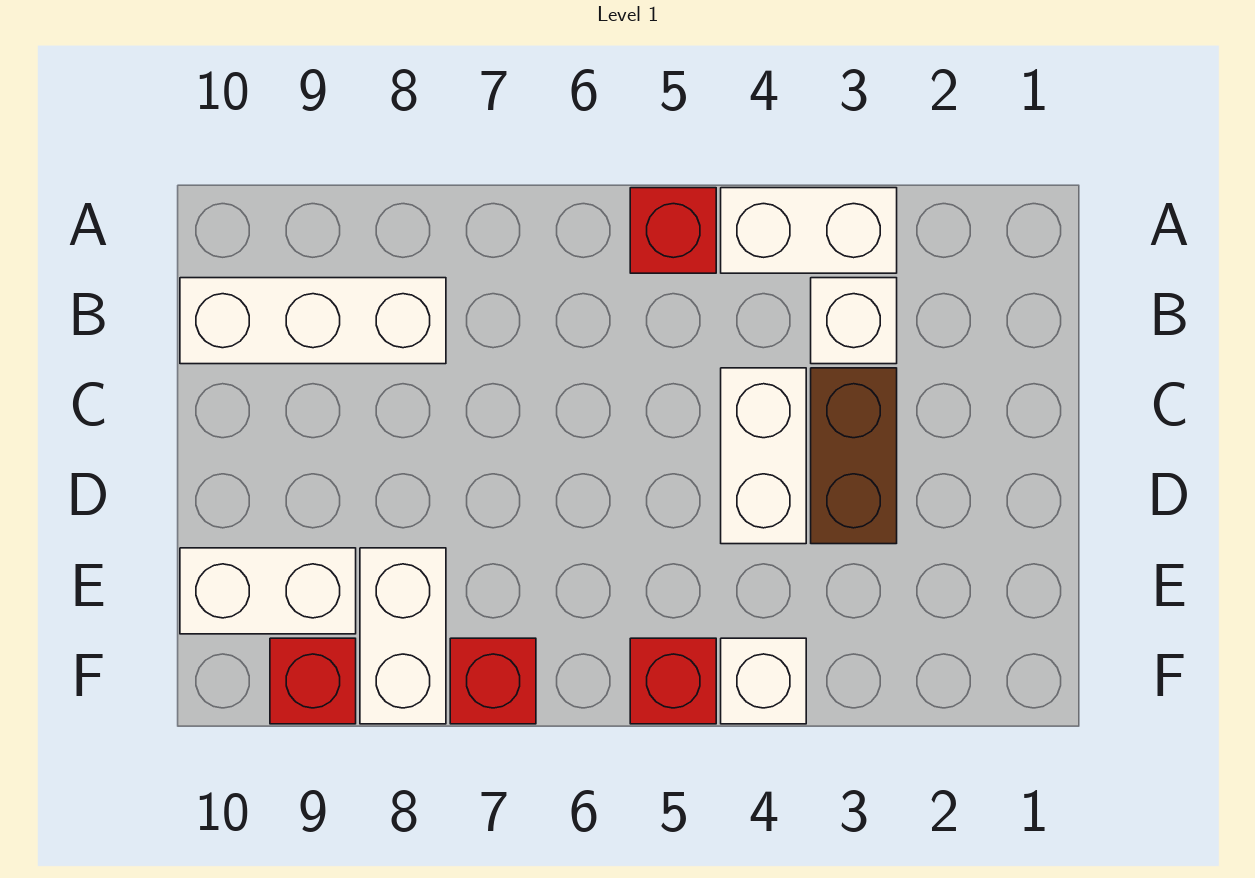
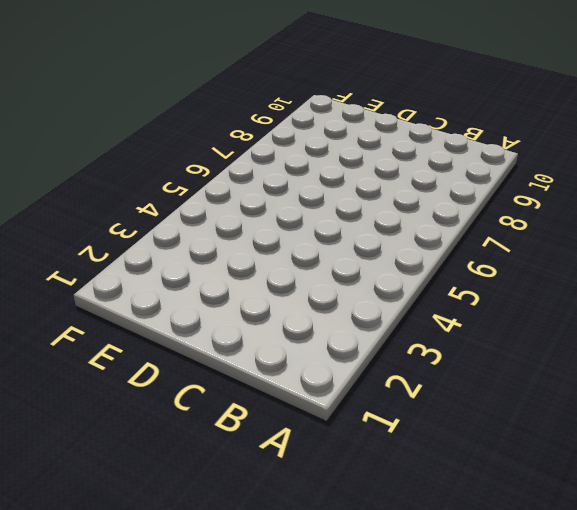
none -> white brick A3:A4 level 1
none -> red brick A5 level 1
none -> white brick B3 level 1

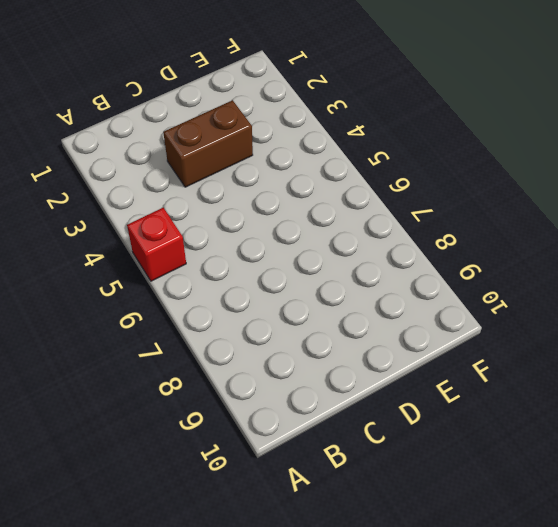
none -> white brick A3:A4 level 1
none -> white brick B3 level 1
none -> white brick B8:B10 level 1

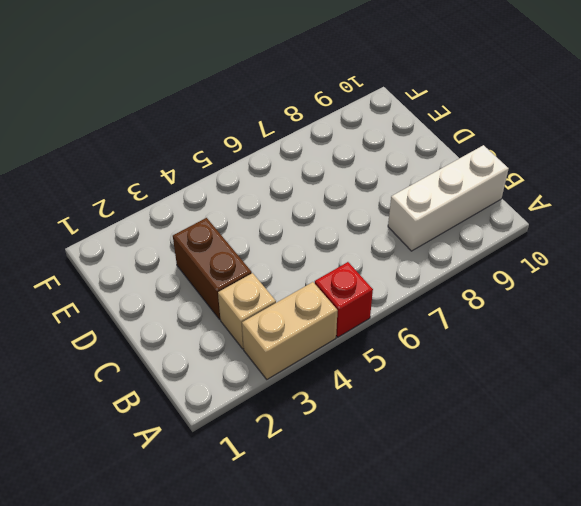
tan brick A3:A4 level 1 -> white brick A3:A4 level 1
tan brick B3 level 1 -> white brick B3 level 1
none -> white brick C4:D4 level 1
none -> white brick E8:F8 level 1
none -> white brick E9:E10 level 1

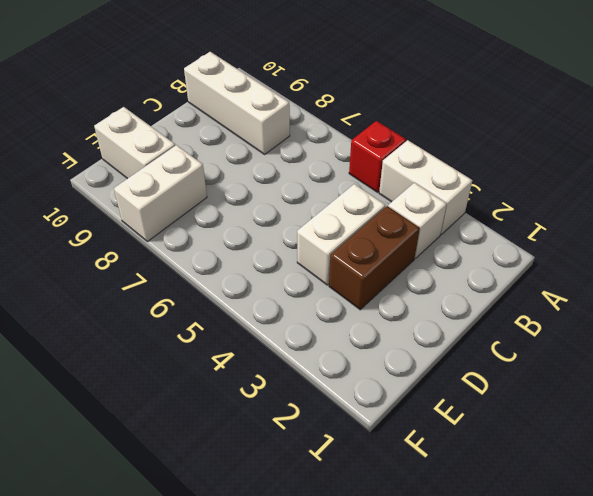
none -> white brick F4 level 1
none -> red brick F5 level 1
none -> red brick F7 level 1

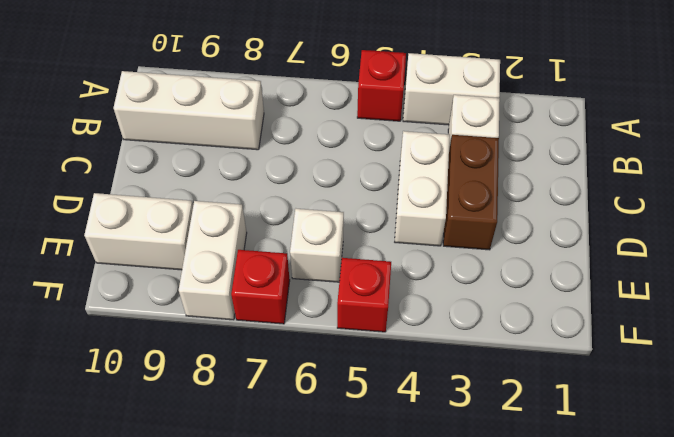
white brick E6 level 1 -> white brick F4 level 1
none -> red brick F9 level 1

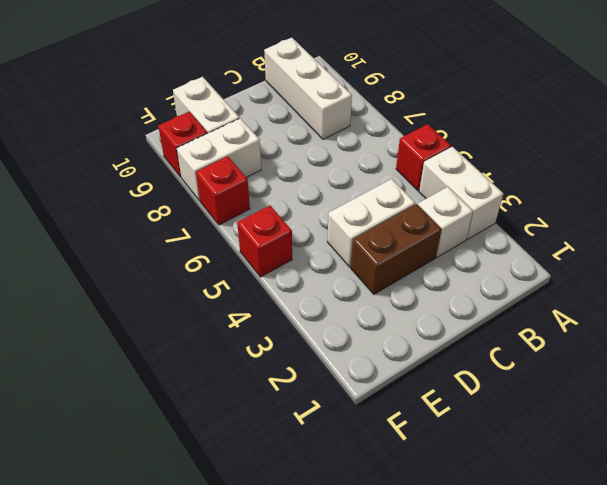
none -> white brick F4 level 1

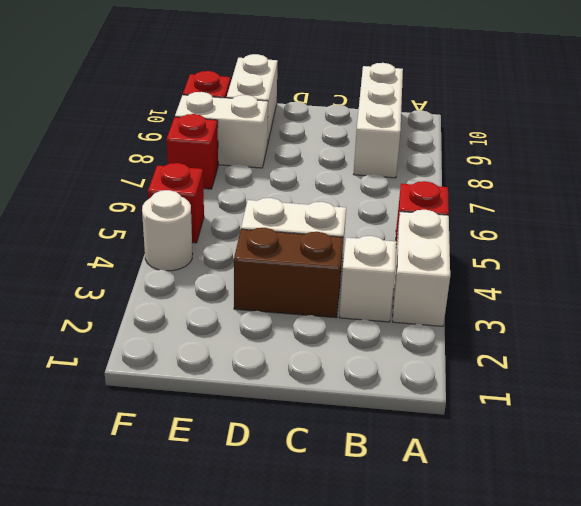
white round brick F4 level 1 -> white brick F4 level 1

